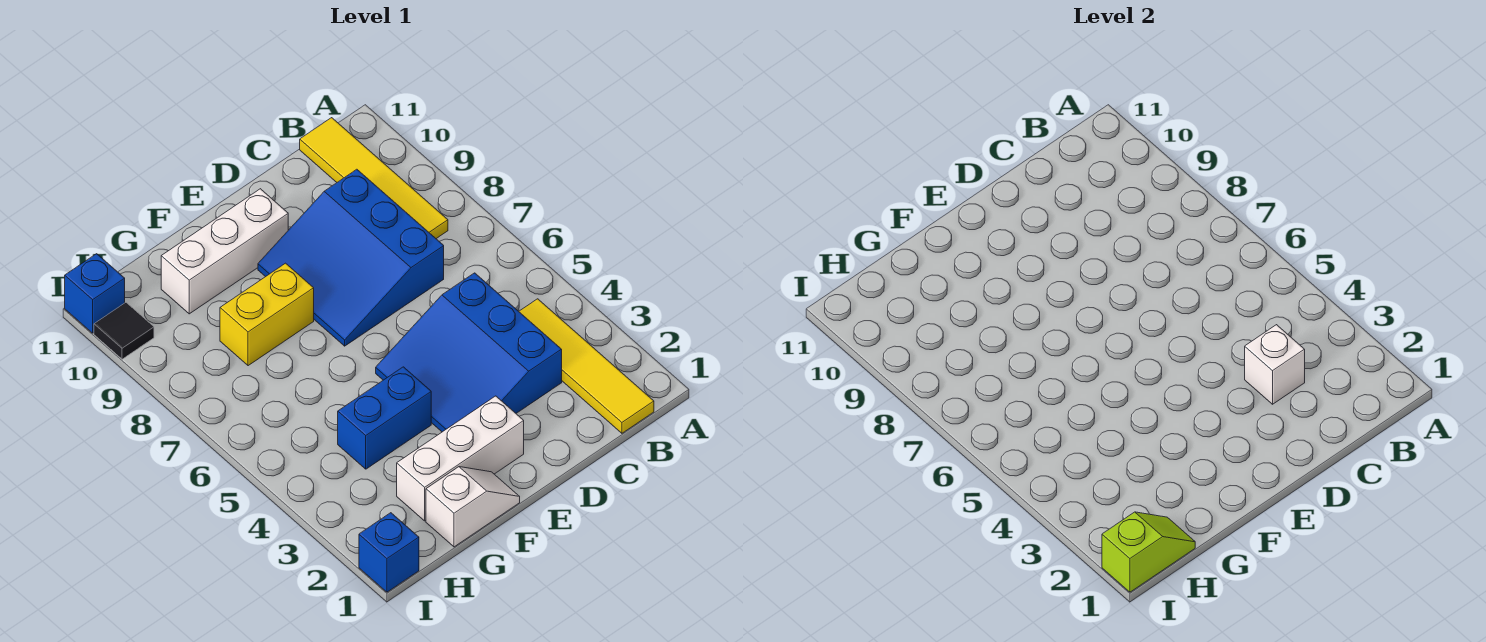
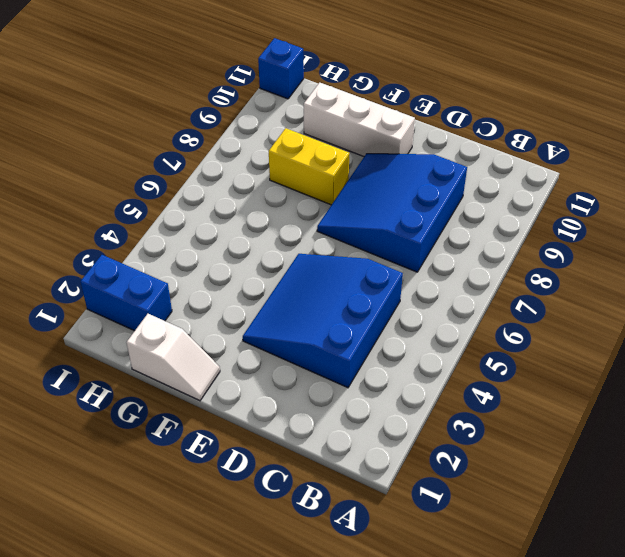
blue brick H2:I2 level 1 -> blue brick F4:G4 level 1
none -> yellow tile B1:B4 level 1
none -> yellow tile B8:B11 level 1
none -> white brick E2:G2 level 1

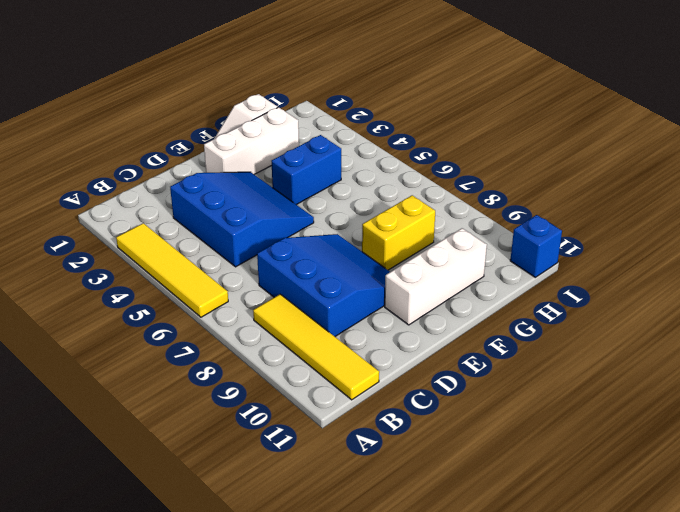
yellow tile A3:A6 level 1 -> yellow tile B1:B4 level 1
none -> blue brick I1 level 1
none -> black tile I10 level 1
none -> white brick C3 level 2

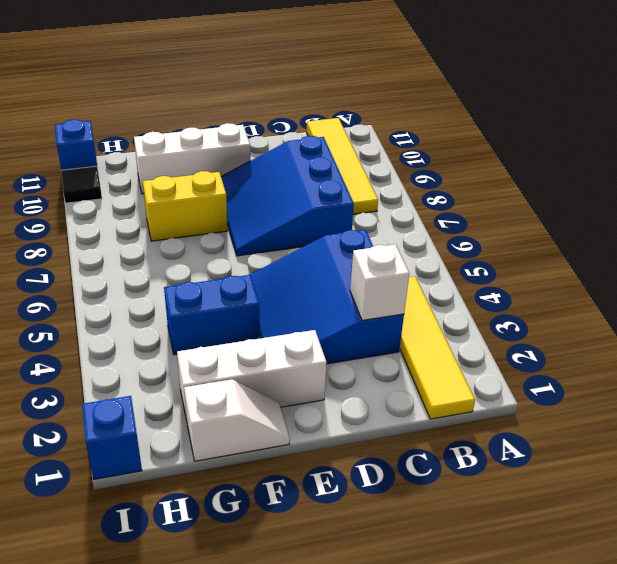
none -> lime slope H1:I1 level 2 top I

